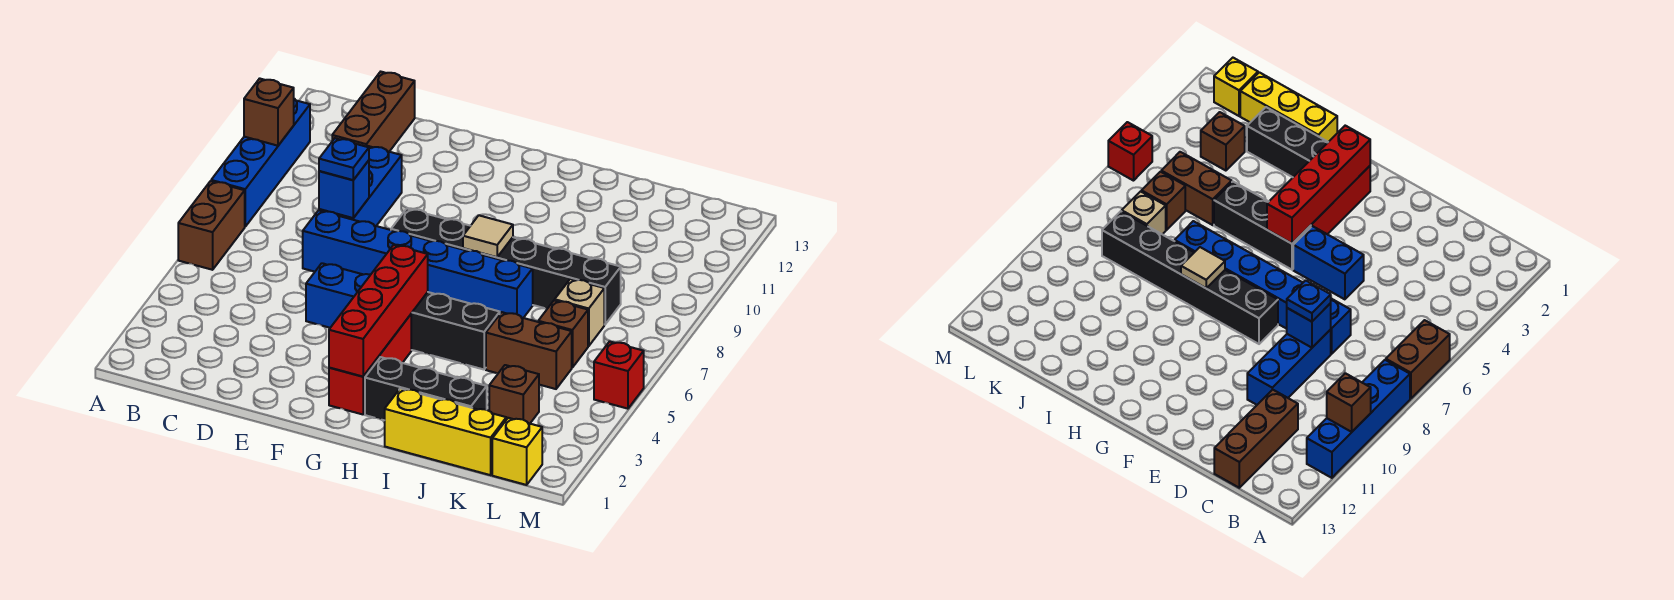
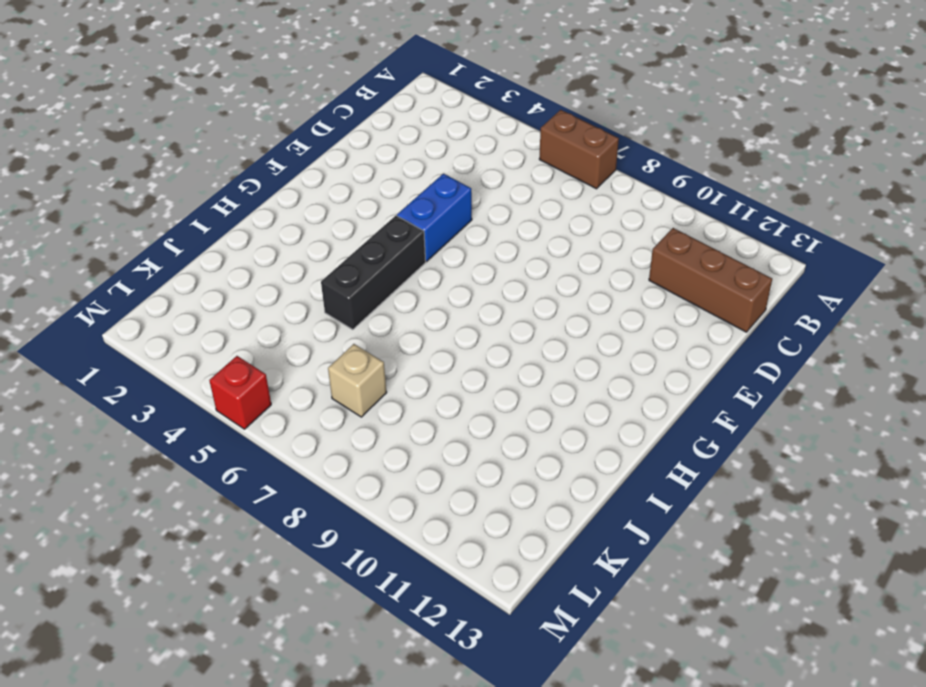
none -> blue brick A8:A11 level 1
none -> blue brick D7:I7 level 1
none -> blue brick D8:D10 level 1

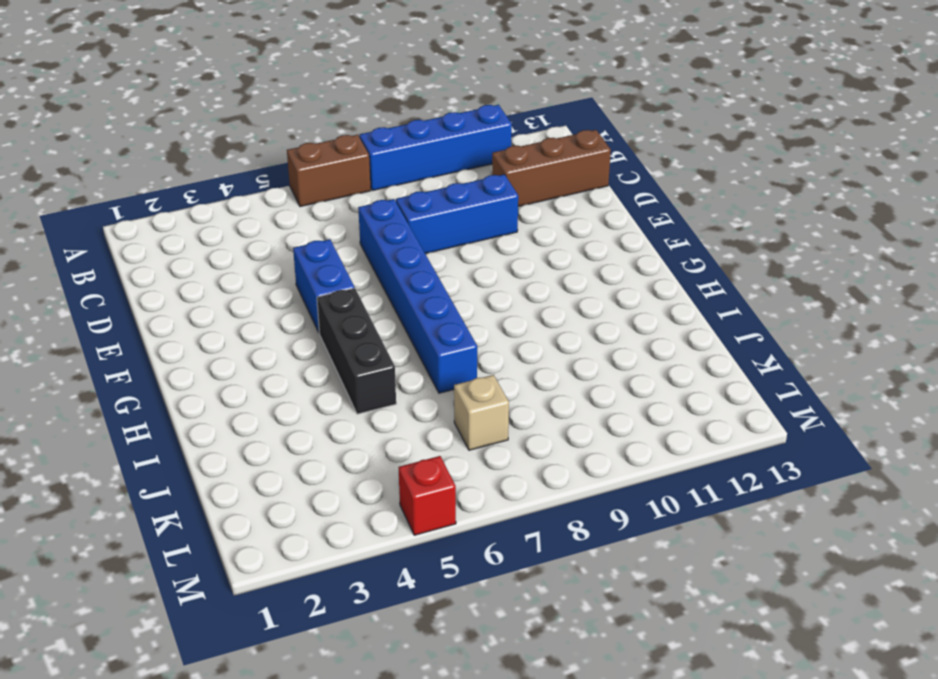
none -> black brick F8:K8 level 1
none -> red brick G2:G4 level 1
none -> black brick H2:J2 level 1

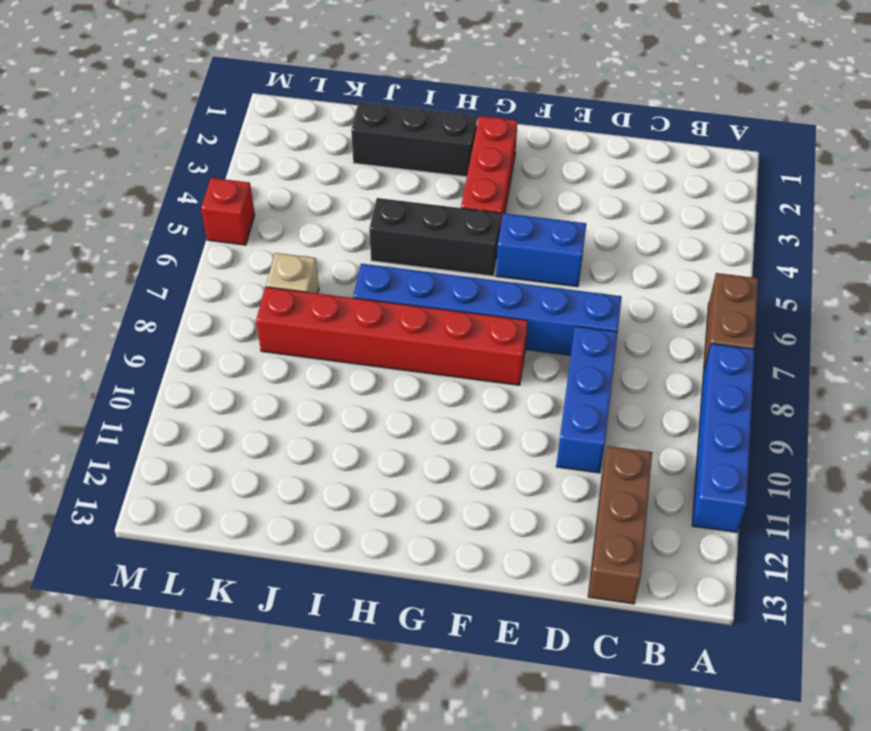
red brick F8:K8 level 1 -> black brick F8:K8 level 1
none -> yellow brick I1:K1 level 1
none -> brown brick J5:K5 level 1
none -> brown brick K3 level 1

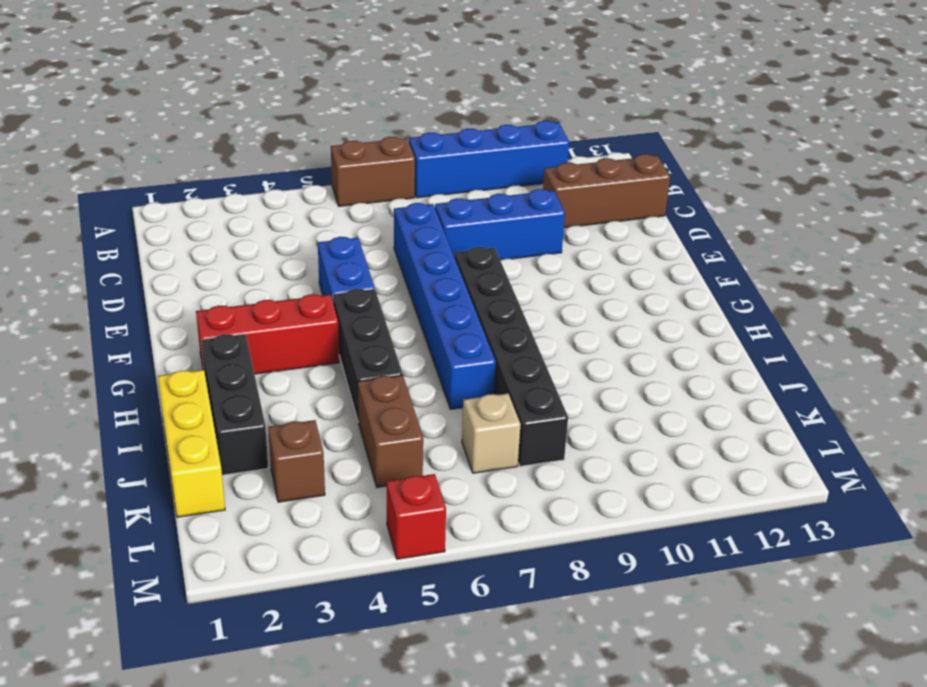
none -> brown brick K6 level 1
none -> yellow brick L1 level 1
none -> brown brick A10 level 2

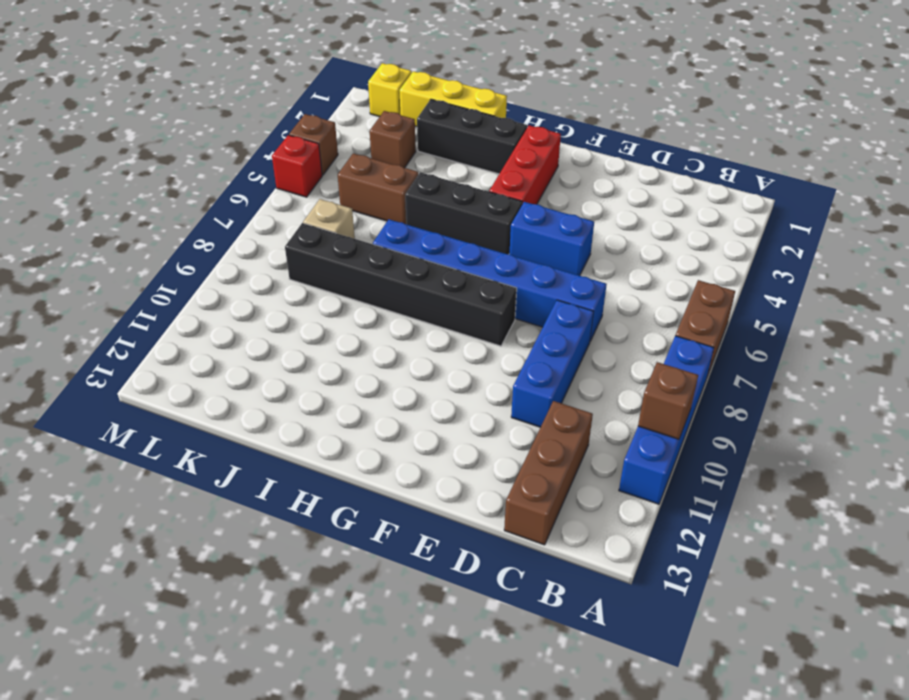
brown brick M4 level 1 -> brown brick K6 level 1
none -> blue brick D8 level 2
none -> red brick G2:G5 level 2
none -> tan tile H8 level 2

